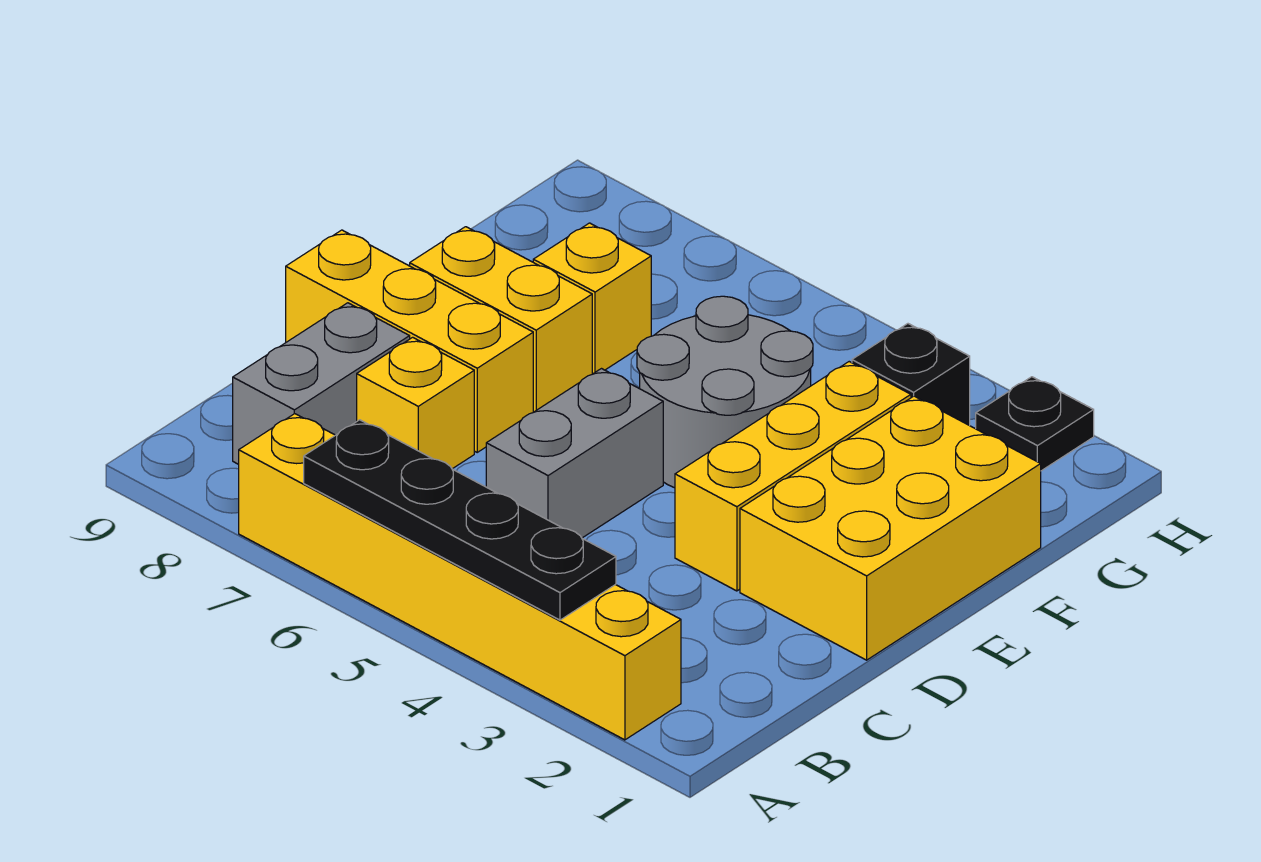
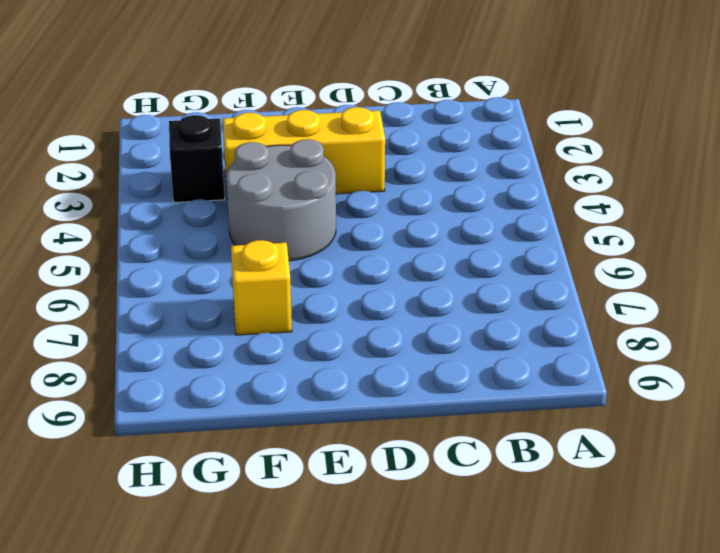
none -> yellow brick A2:A7 level 1
none -> grey brick B8:C8 level 1
none -> grey brick C5:D5 level 1

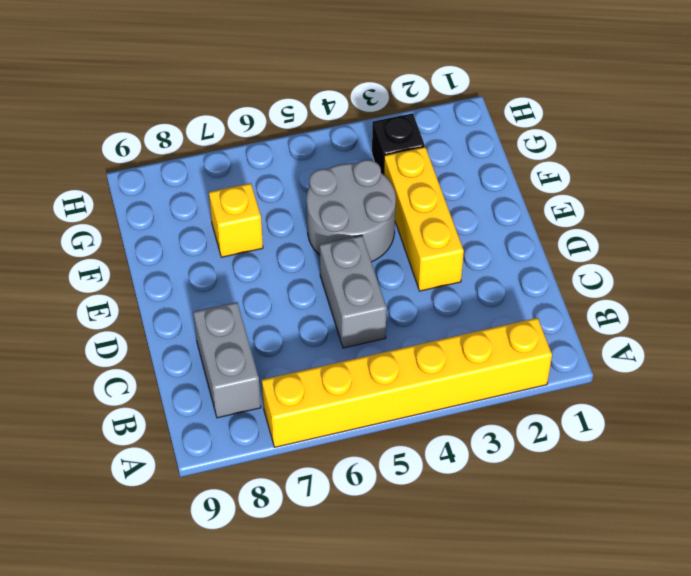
none -> yellow brick C7 level 1
none -> yellow brick D1:F2 level 1
none -> yellow brick D7:D9 level 1

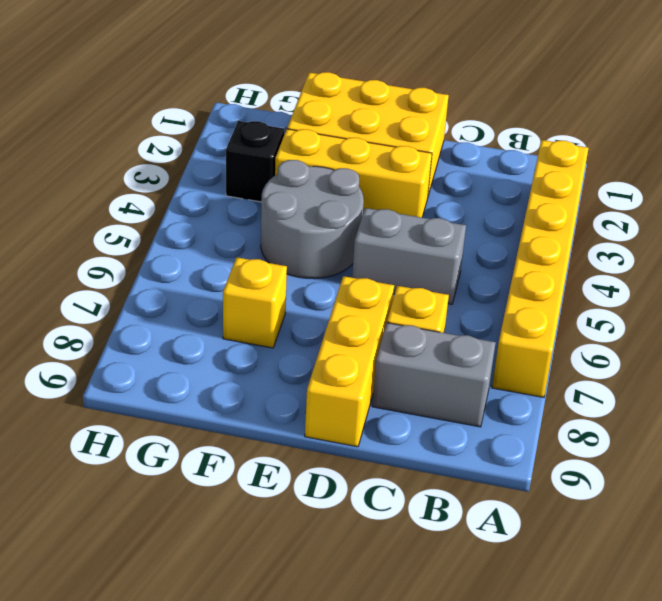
none -> yellow brick E7:E8 level 1
none -> black plate H2 level 1
none -> black plate A3:A6 level 2

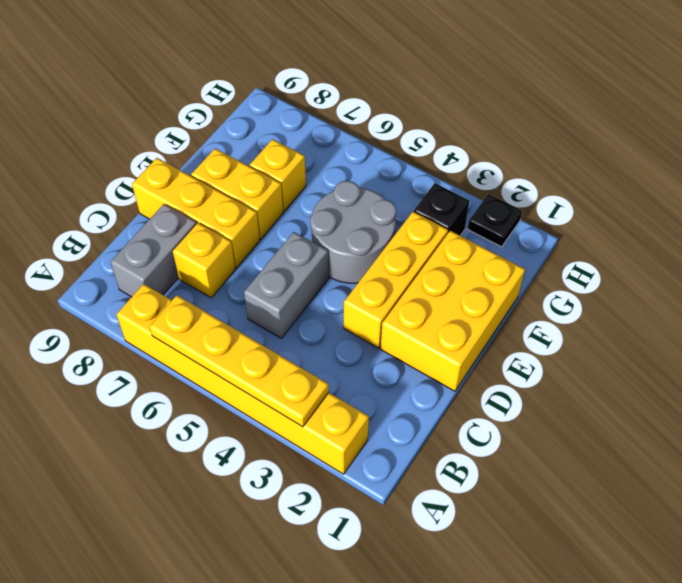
yellow plate A3:A6 level 2 -> black plate A3:A6 level 2

